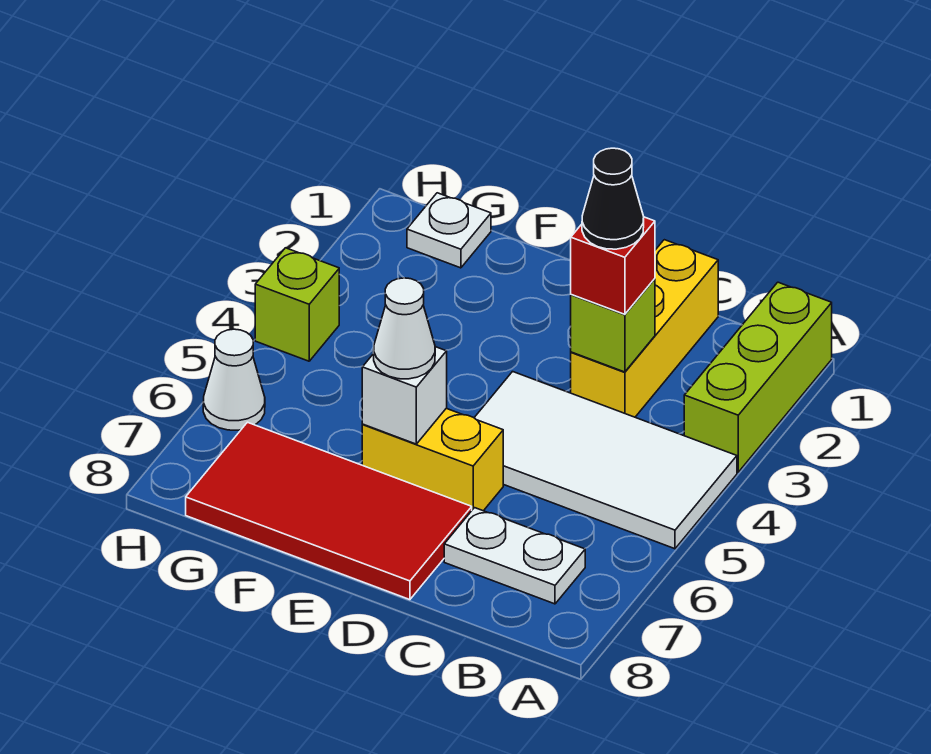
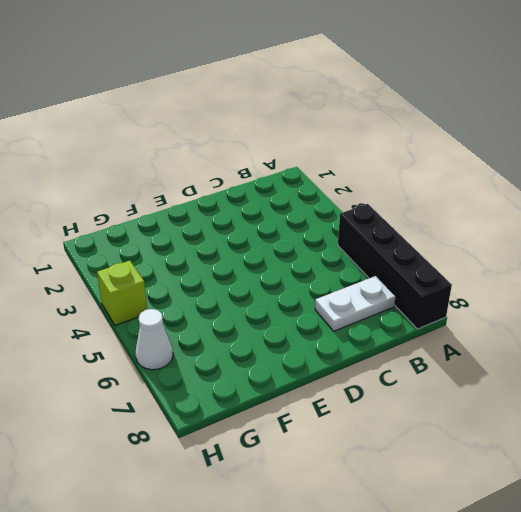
black brick A5:A8 level 1 -> white tile A4:D5 level 1
none -> lime brick A1:A3 level 1
none -> yellow brick C1:C3 level 1
none -> yellow brick D6:E6 level 1

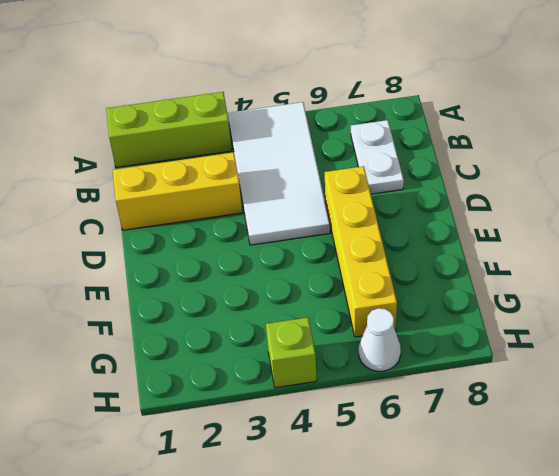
yellow brick D6:G6 level 1 -> yellow brick D6:E6 level 1
none -> red tile D7:G8 level 1
none -> white plate G1 level 1
none -> lime brick C3 level 2

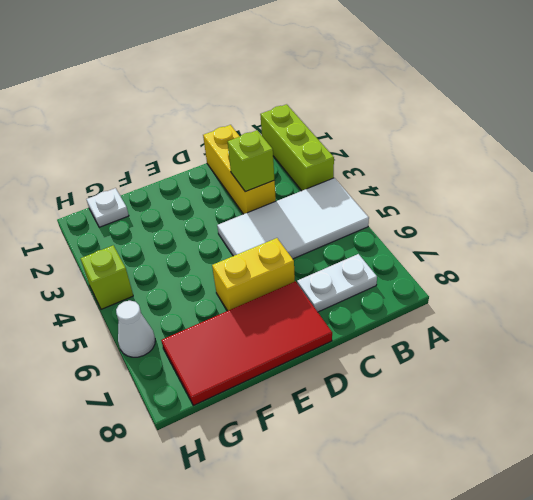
none -> white brick E6 level 2
none -> red brick C3 level 3
none -> white cone E6 level 3

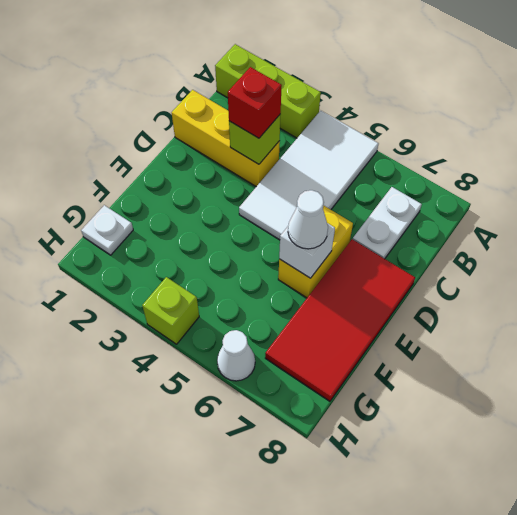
none -> black cone C3 level 4

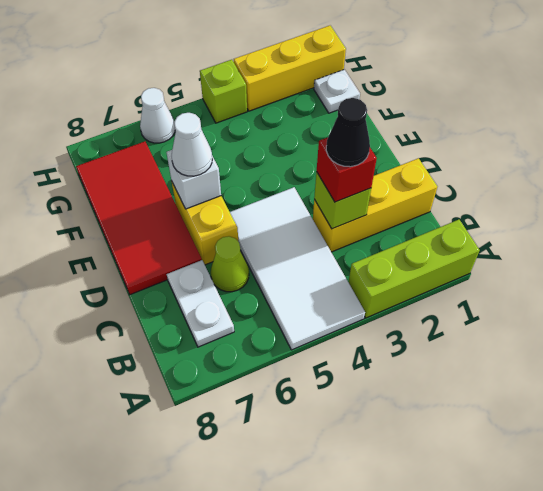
lime cone C6 level 1 -> none
yellow brick H1:H3 level 1 -> none

